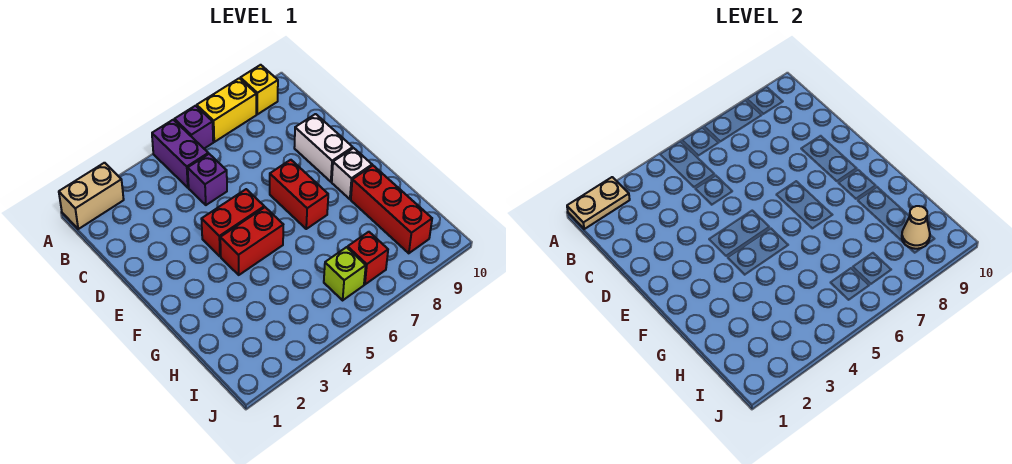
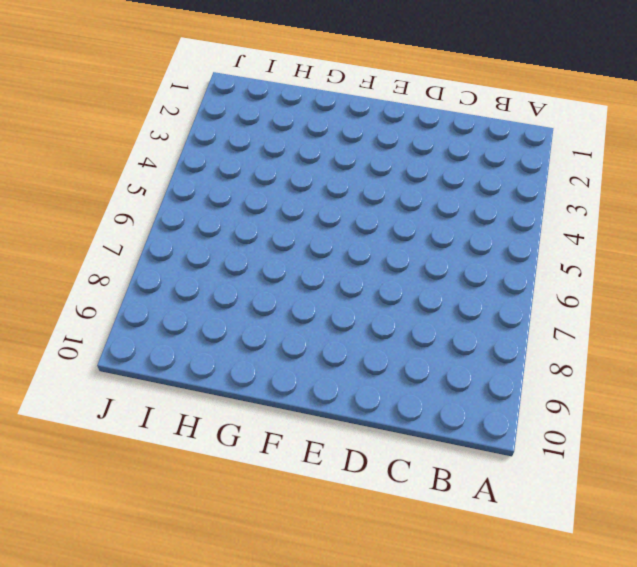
none -> tan brick A1:A2 level 1
none -> purple brick A5:B5 level 1
none -> purple brick A6 level 1

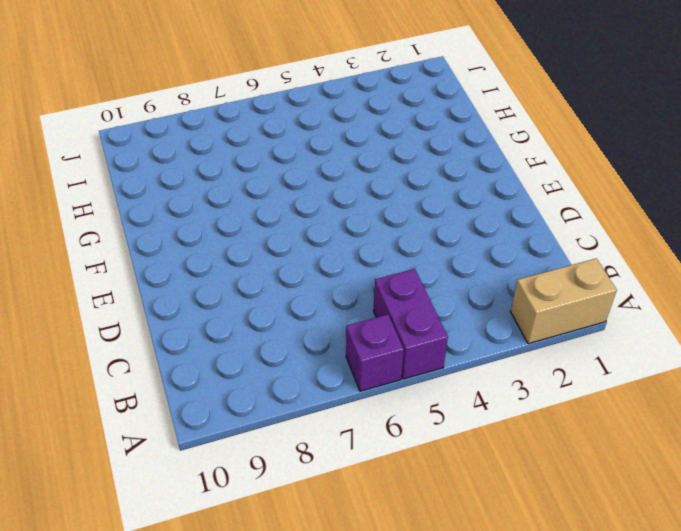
none -> yellow brick A7:A8 level 1
none -> yellow brick A9 level 1
none -> purple brick C5 level 1

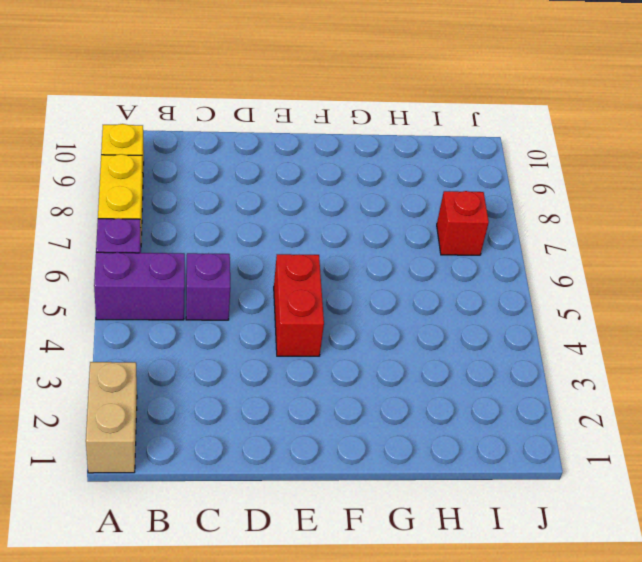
none -> white brick D9:E9 level 1
none -> red brick E7:F7 level 1
none -> red brick F4:F5 level 1

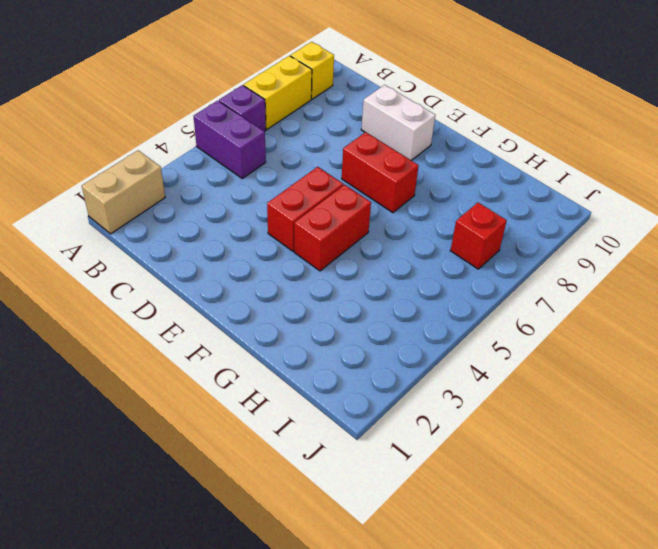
none -> purple brick C5 level 1
none -> white brick F9 level 1
none -> red brick G9:I9 level 1

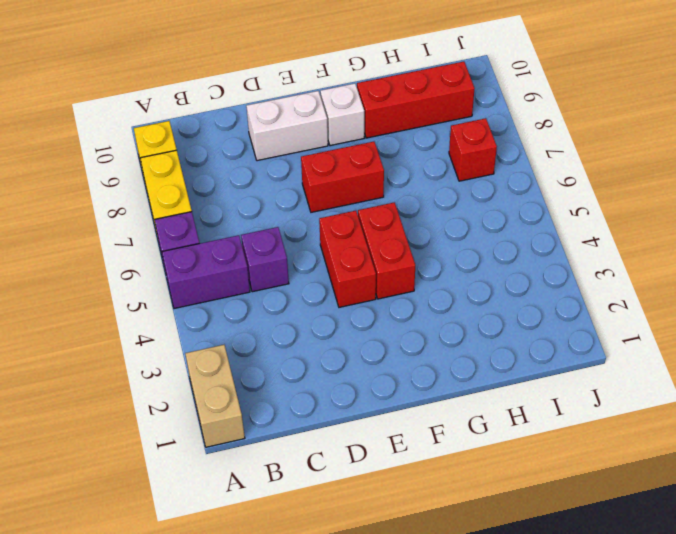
none -> lime brick I6 level 1
none -> tan plate A1:A2 level 2
none -> tan cone I9 level 2

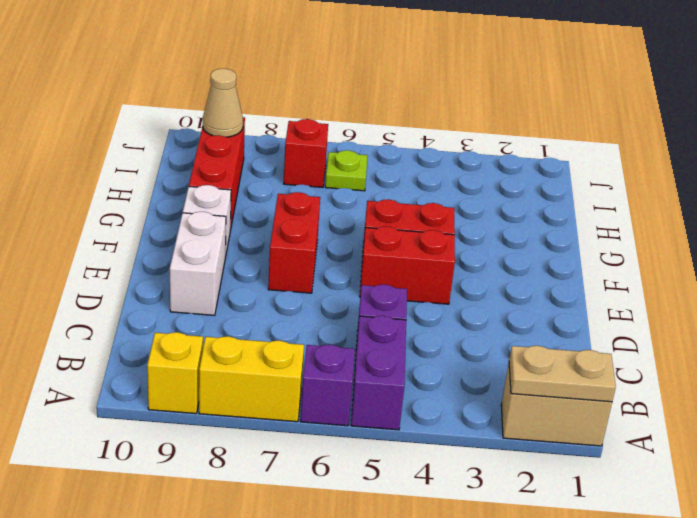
lime plate I6 level 1 -> lime brick I6 level 1

